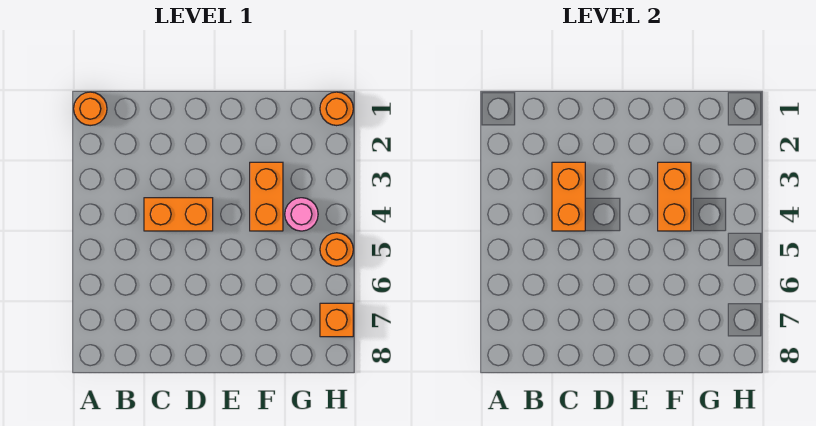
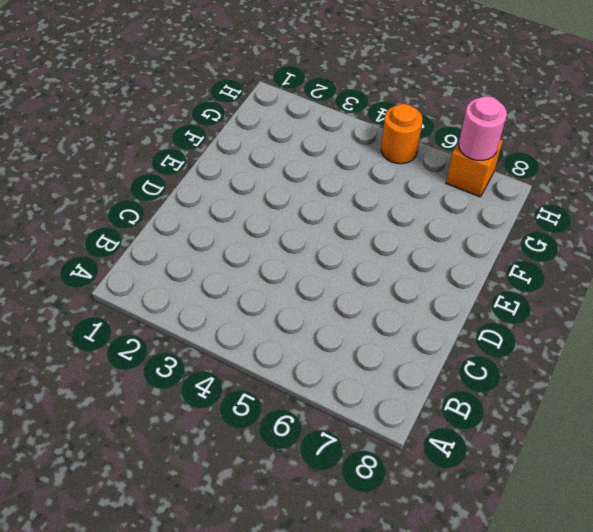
pink round brick H7 level 2 -> pink round brick G4 level 1
none -> orange round brick A1 level 1
none -> orange brick C4:D4 level 1

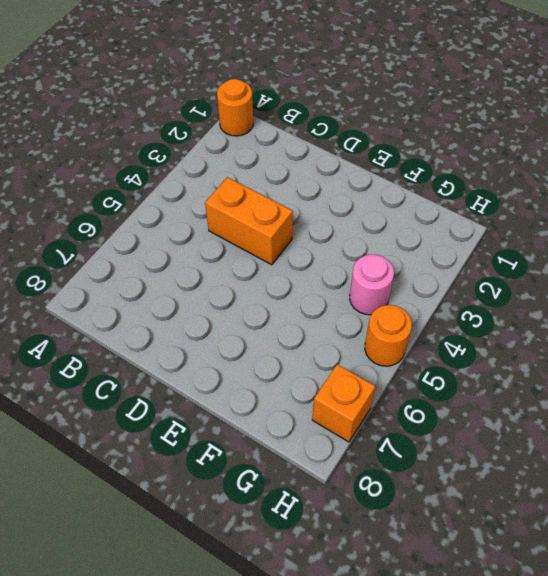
none -> orange brick F3:F4 level 1
none -> orange round brick H1 level 1

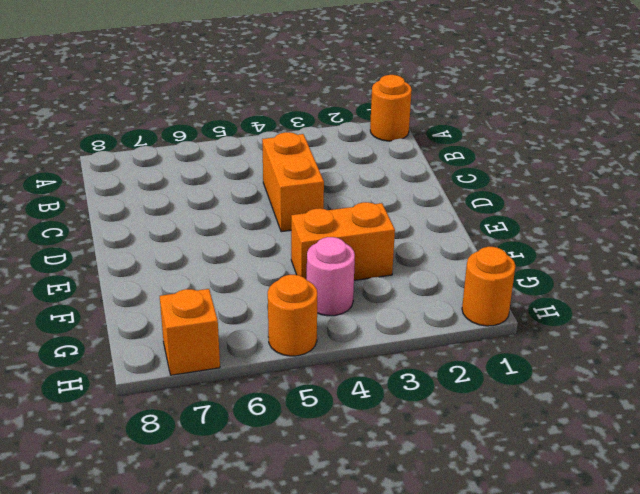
none -> orange brick C3:C4 level 2
none -> orange brick F3:F4 level 2

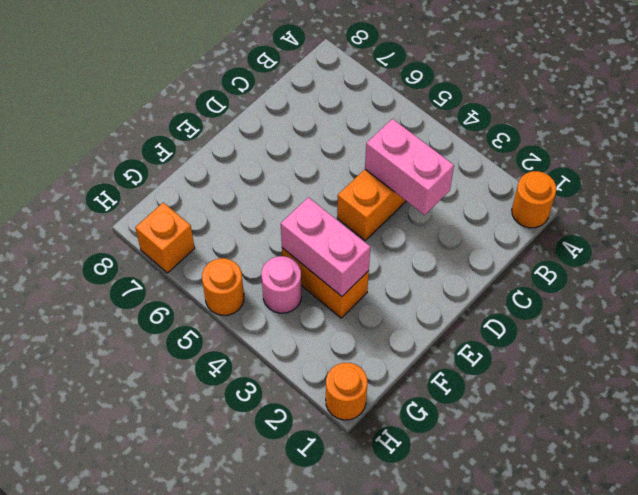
pink brick C3:C4 level 2 -> orange brick C3:C4 level 2
pink brick F3:F4 level 2 -> orange brick F3:F4 level 2

